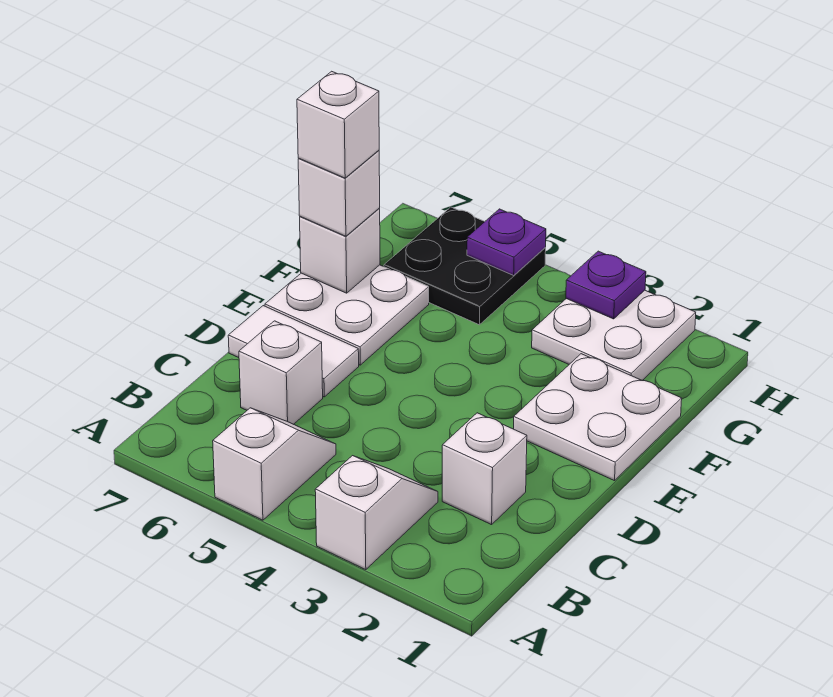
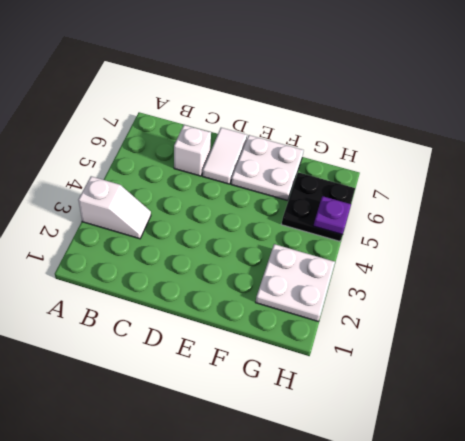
none -> white slope A5:B5 level 1 top A
none -> white brick C2 level 1
none -> white plate E1:F2 level 1

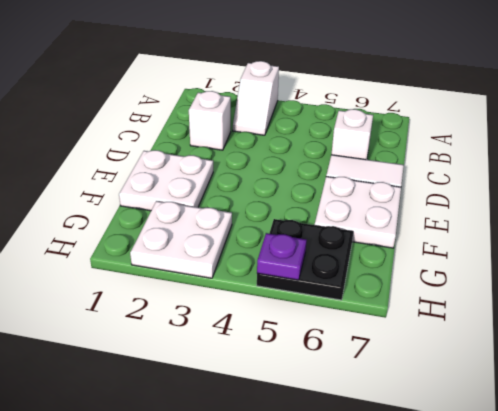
none -> white slope A5:B5 level 1 top A
none -> white brick F7 level 2
none -> purple plate H3 level 2

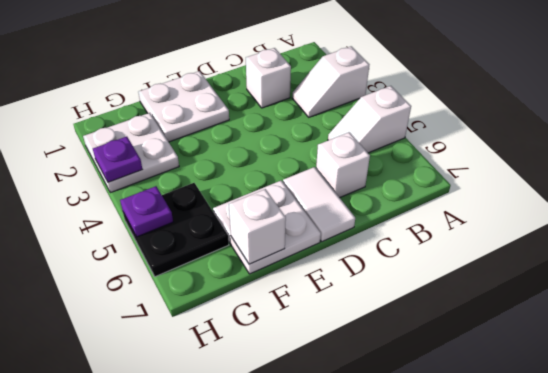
none -> white brick F7 level 3
none -> white brick F7 level 4

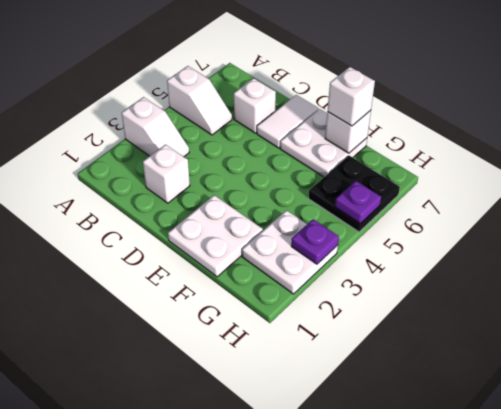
none -> white brick F7 level 4

